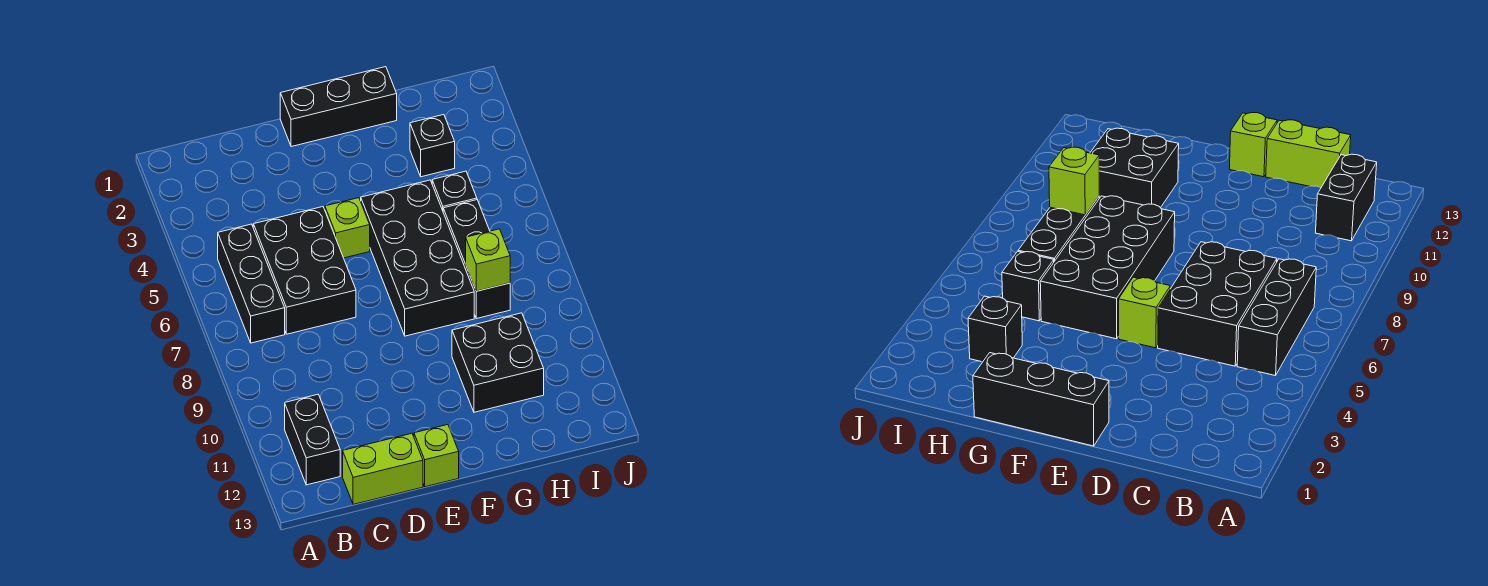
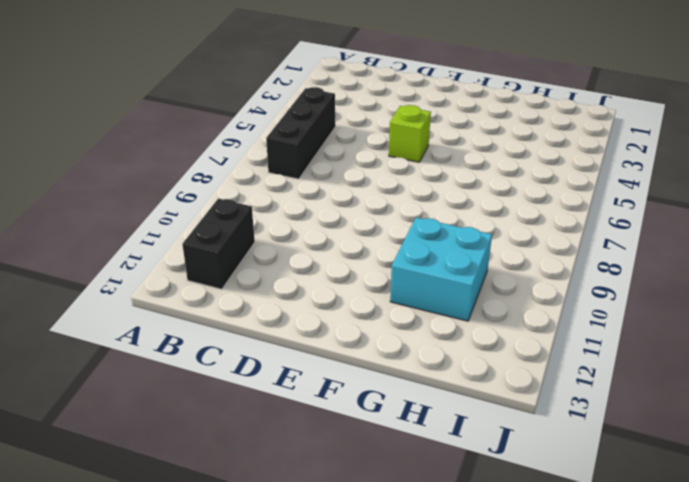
cyan brick G10:H11 level 1 -> black brick G10:H11 level 1
none -> black brick C5:D7 level 1
none -> lime brick C13:D13 level 1
none -> black brick E1:G1 level 1

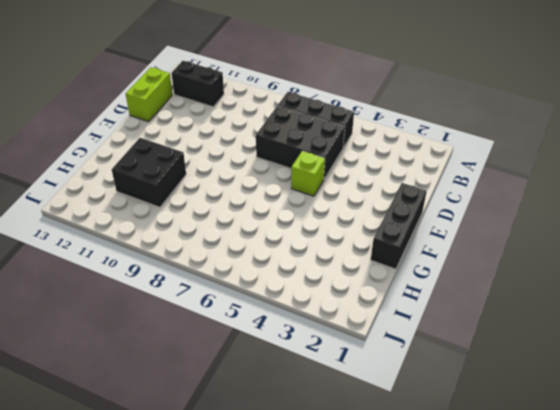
none -> lime brick E13 level 1
none -> black brick F5:G8 level 1
none -> black brick H3 level 1

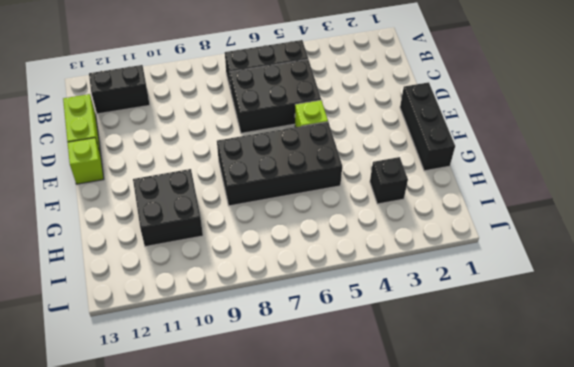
none -> black brick H5 level 1
none -> black brick H6:H8 level 1
none -> lime brick H8 level 2

